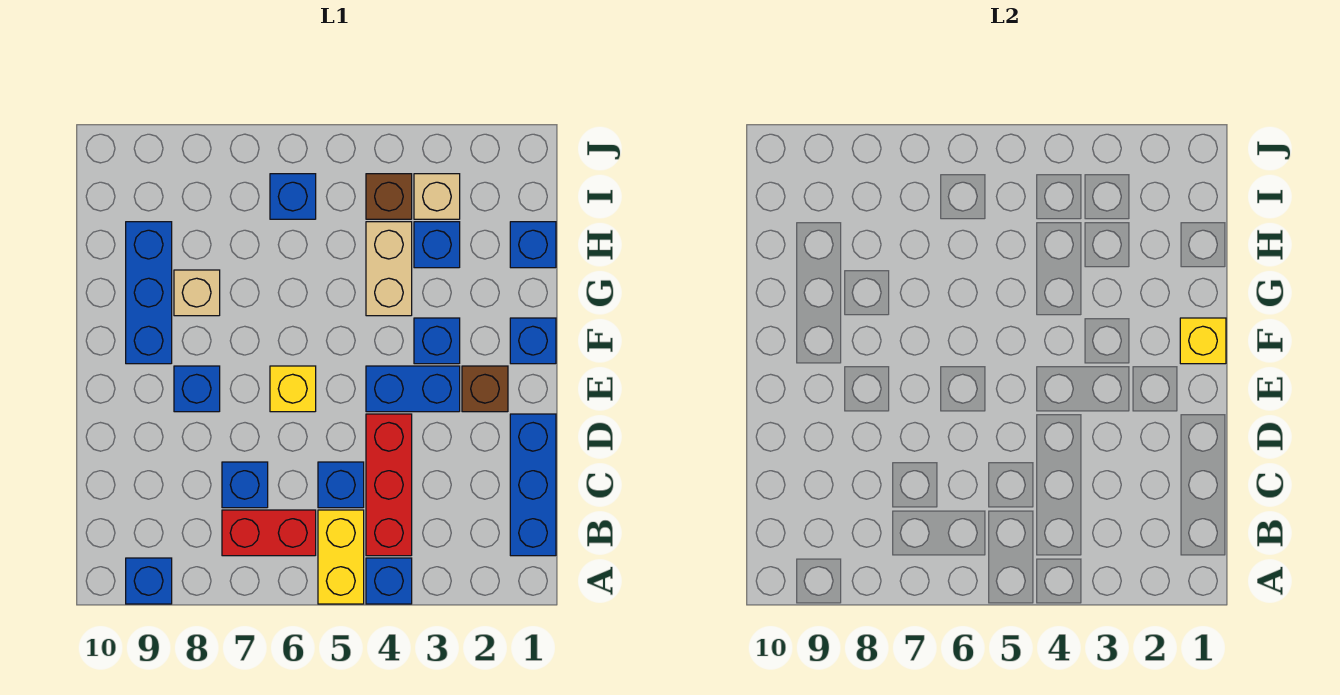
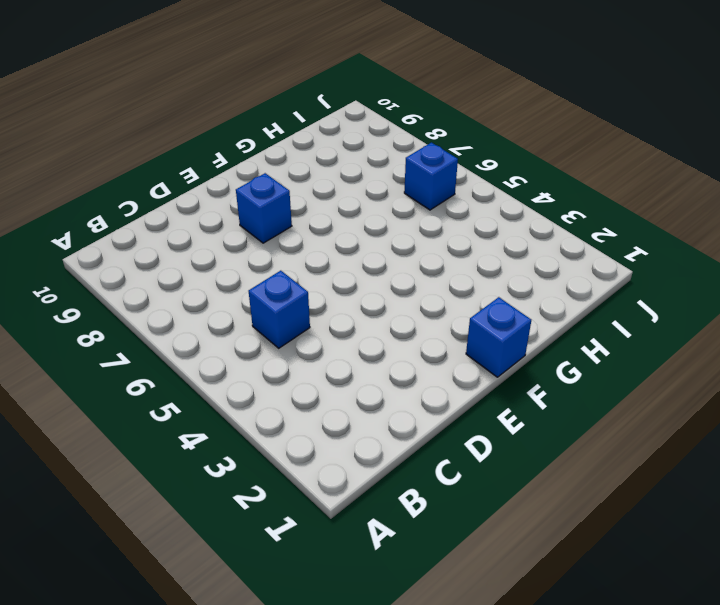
none -> blue brick A4 level 1
none -> yellow brick A5:B5 level 1
none -> blue brick A9 level 1

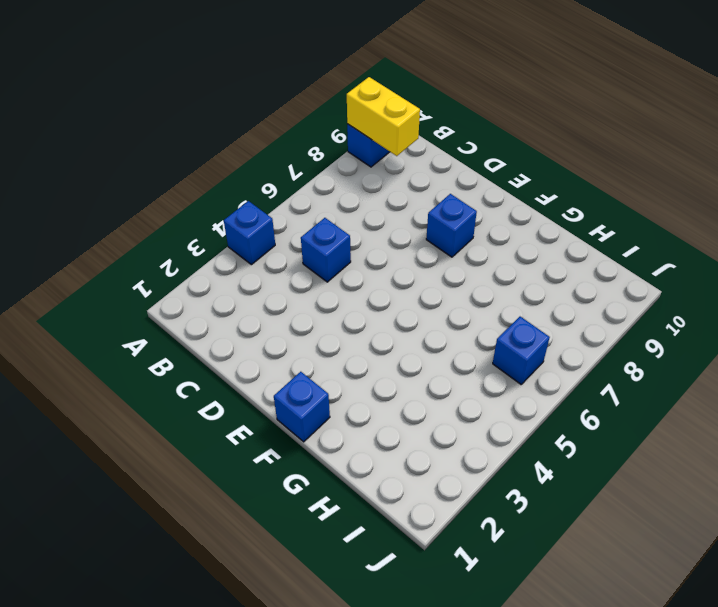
yellow brick A9:B9 level 2 -> yellow brick A5:B5 level 1
none -> blue brick B1:D1 level 1
none -> red brick B4:D4 level 1
none -> red brick B6:B7 level 1

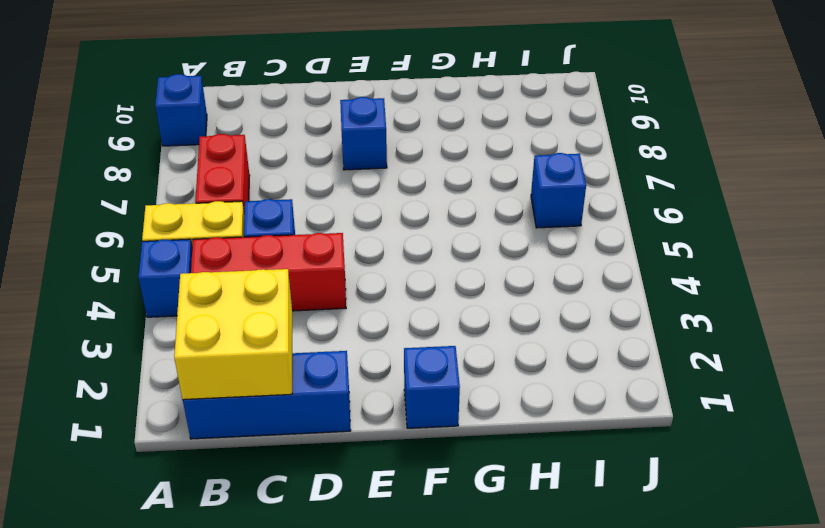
yellow brick B1:C2 level 2 -> none
none -> blue brick C7 level 1
none -> brown brick E2 level 1
none -> blue brick E3:E4 level 1

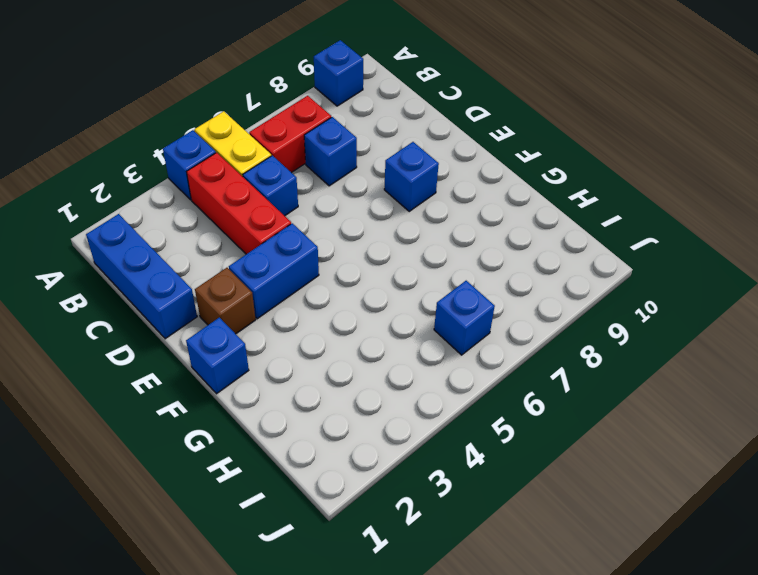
none -> yellow brick E6 level 1
none -> blue brick F3 level 1
none -> blue brick F9:H9 level 1

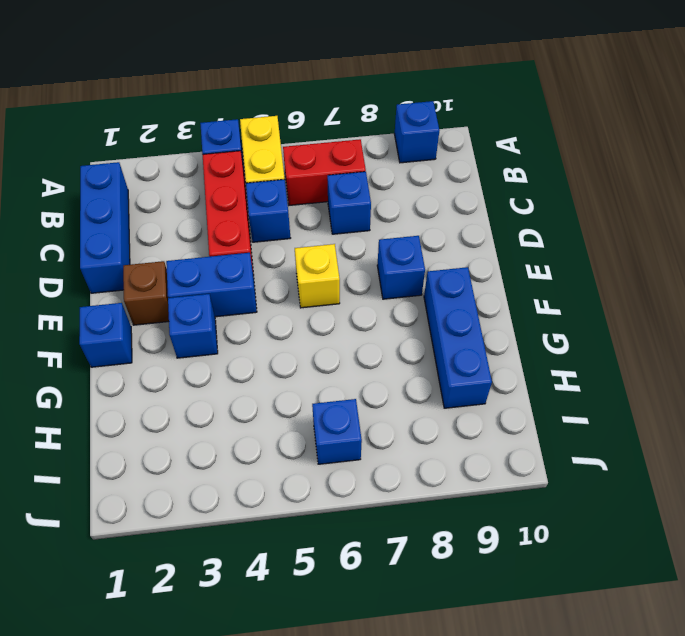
none -> tan brick G4:H4 level 1
none -> tan brick G8 level 1
none -> blue brick H1 level 1

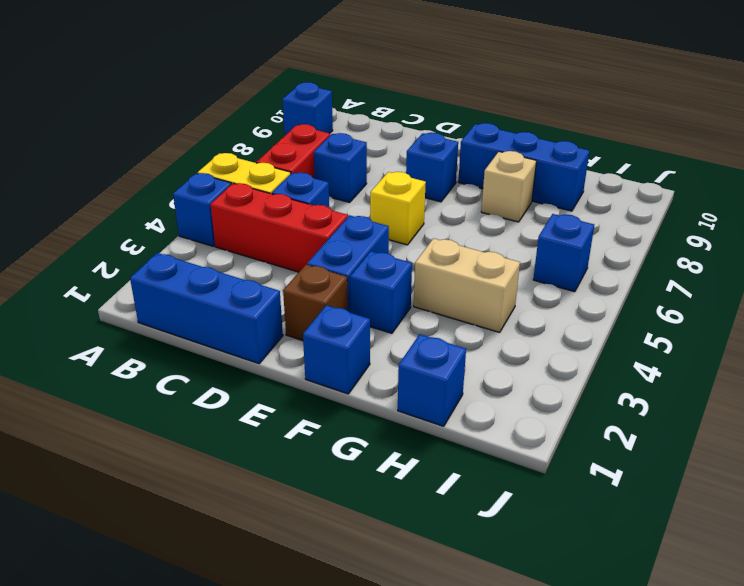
none -> blue brick H3 level 1
none -> tan brick I3 level 1
none -> brown brick I4 level 1

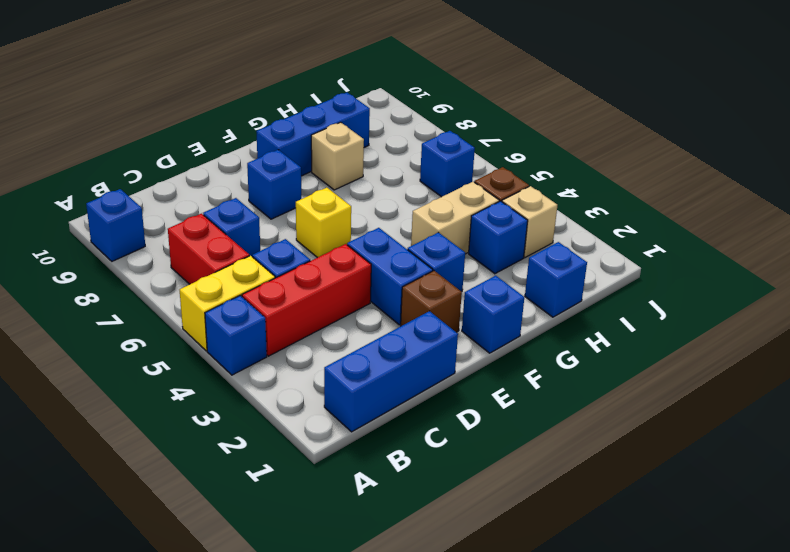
none -> yellow brick F1 level 2

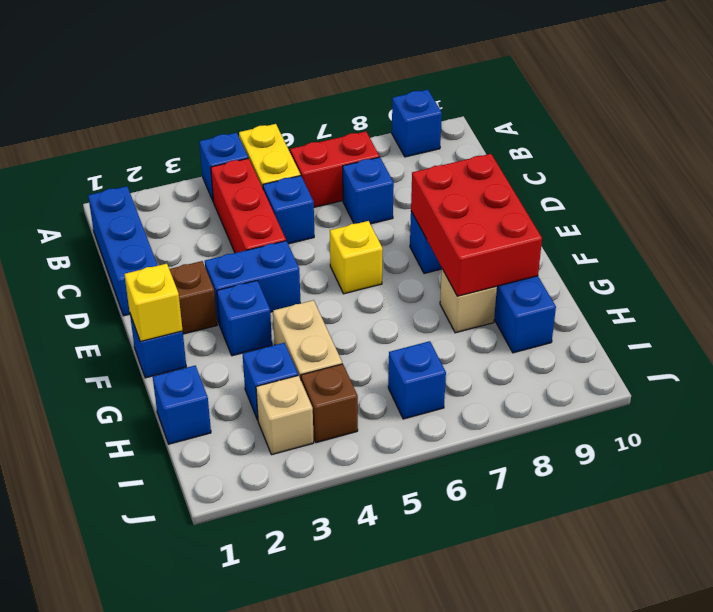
red brick E8:G9 level 2 -> none

